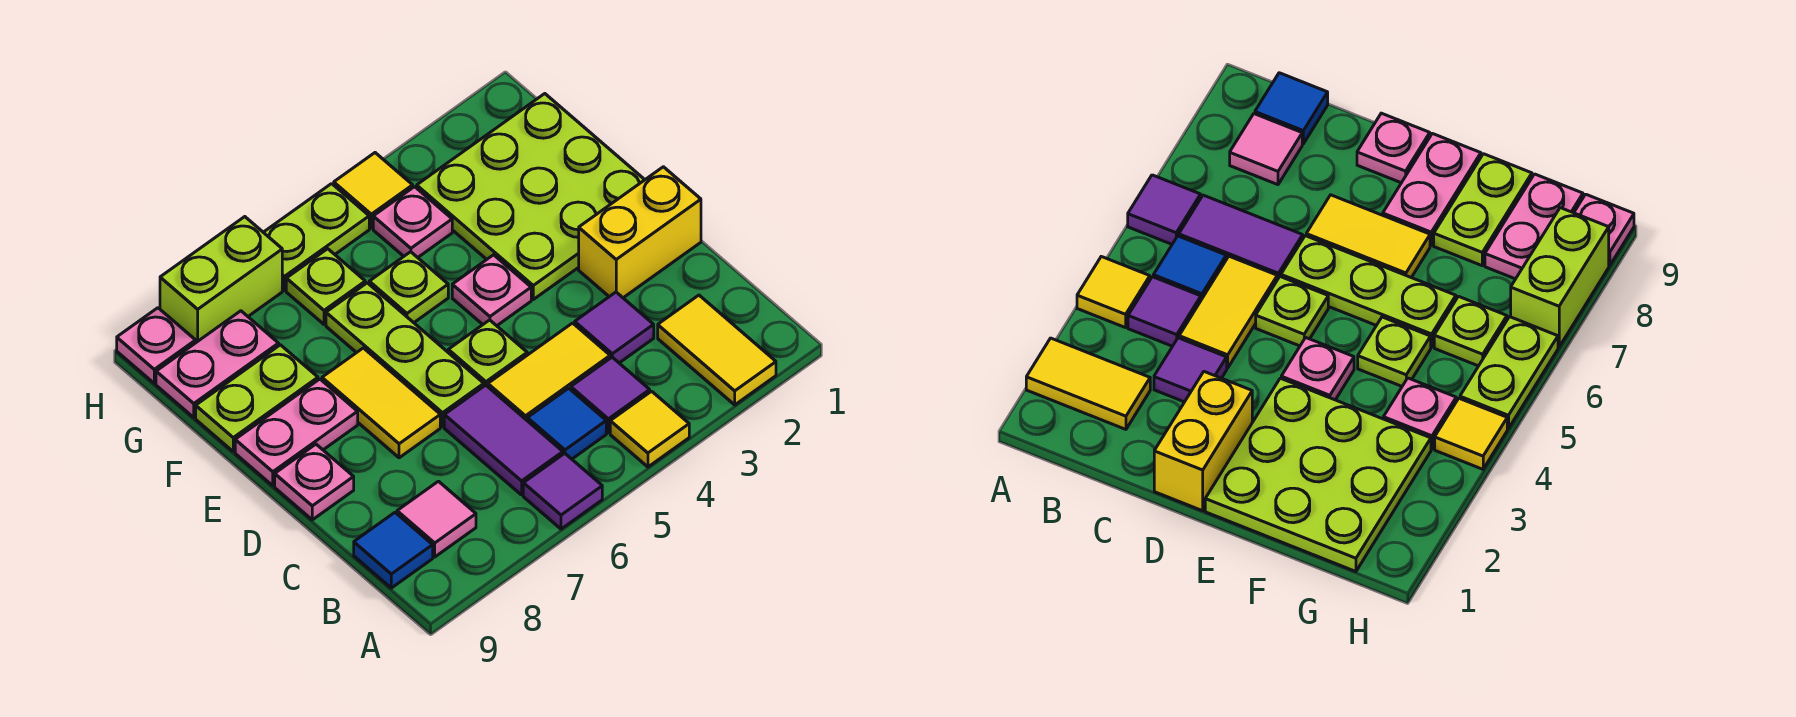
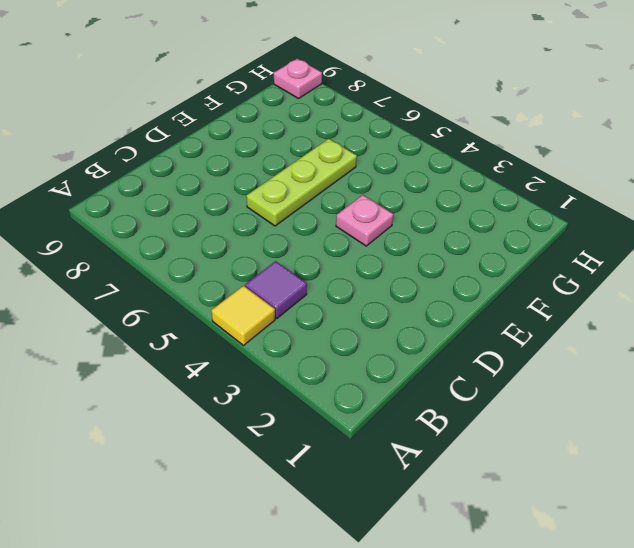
none -> yellow tile A2:B2 level 1
none -> purple tile A6 level 1
none -> blue tile B5 level 1

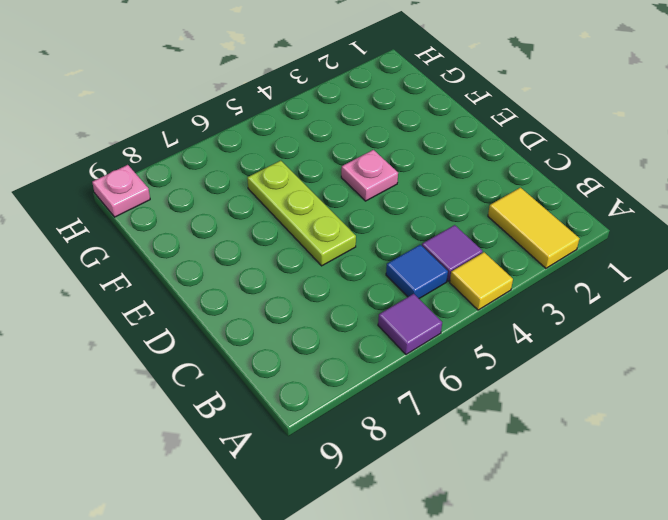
none -> purple tile B6:C6 level 1
none -> pink tile B8 level 1
none -> blue tile B9 level 1

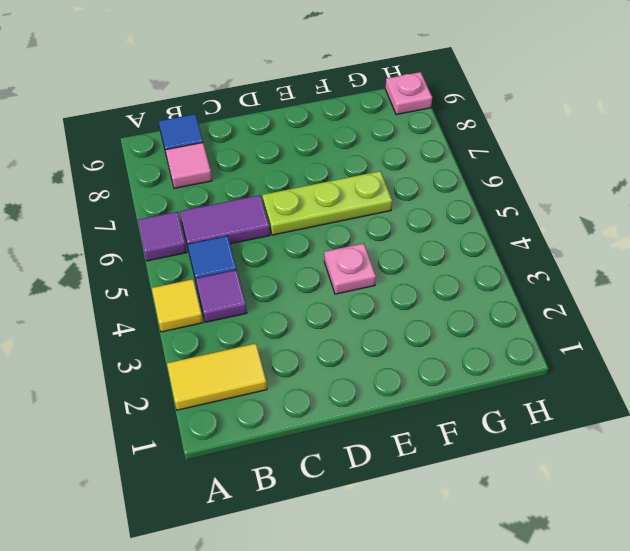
none -> purple tile C3 level 1
none -> yellow tile C4:C5 level 1
none -> yellow brick D1:D2 level 1

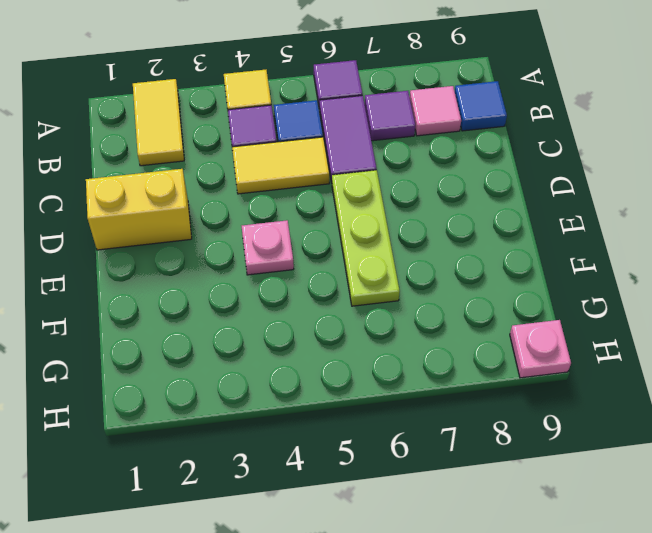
purple tile B7 level 1 -> purple tile C3 level 1
none -> lime plate D5 level 1
none -> yellow tile D7:E7 level 1
none -> pink plate D9 level 1

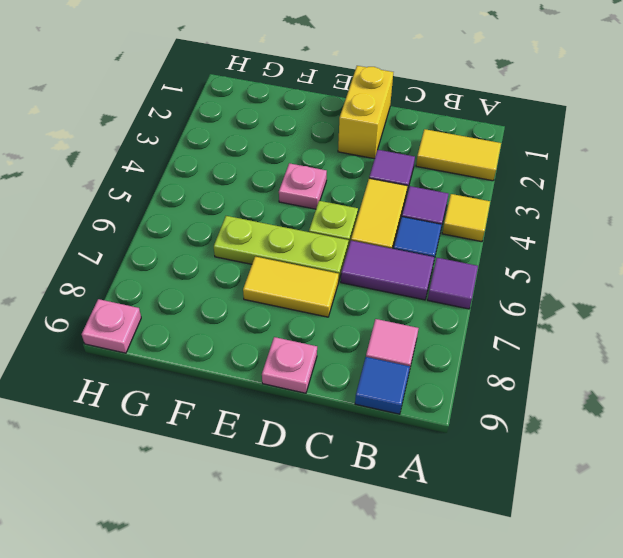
none -> lime plate E1:G3 level 1
none -> pink plate E8:E9 level 1
none -> lime plate F5 level 1

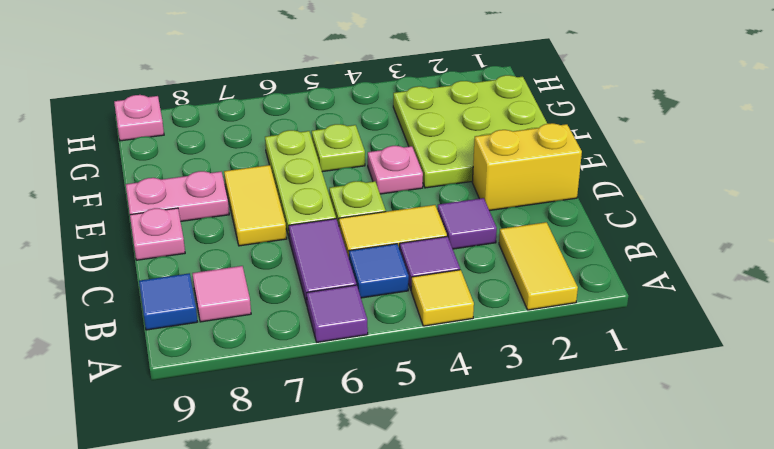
none -> lime plate F8:F9 level 1
none -> pink plate G4 level 1
none -> lime plate G6 level 1

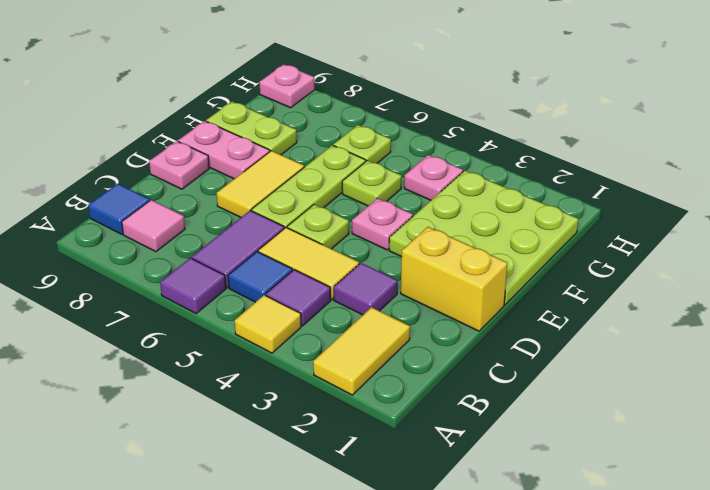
none -> pink plate G8:G9 level 1
none -> yellow tile H4 level 1
none -> lime plate H5:H6 level 1

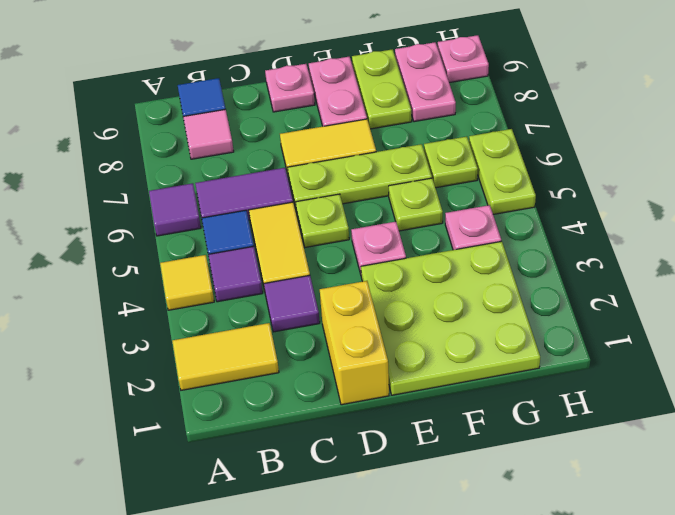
none -> yellow tile H4 level 1
none -> lime brick H7:H8 level 1

